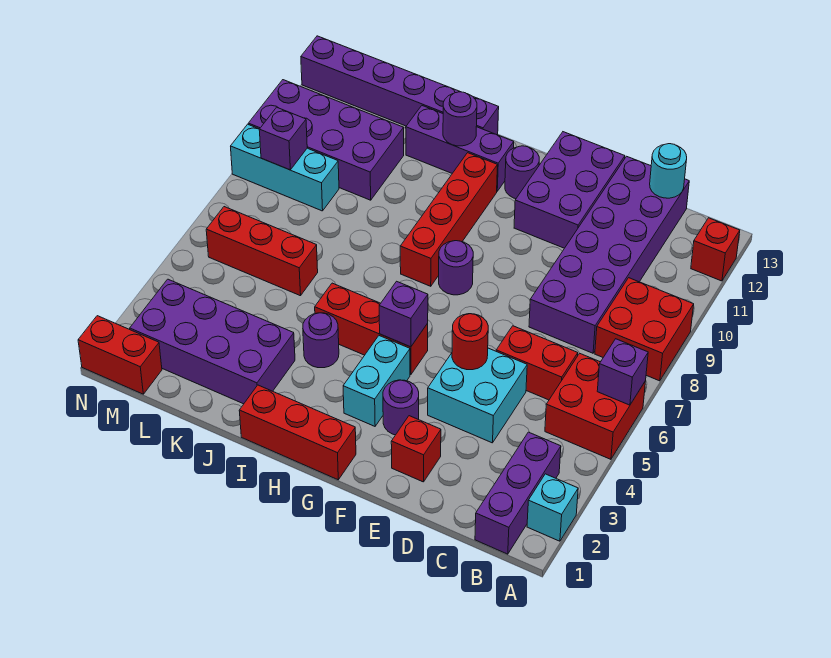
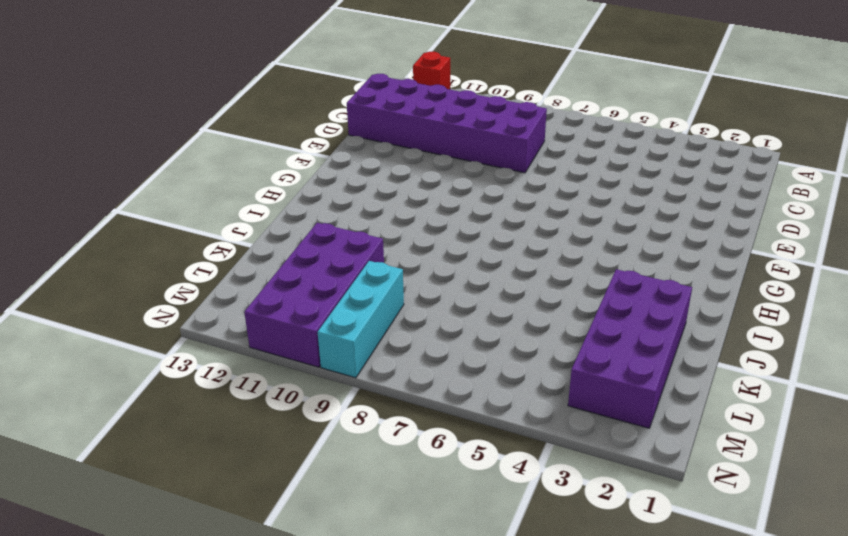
none -> cyan brick A2 level 1
none -> red brick A5:B6 level 1
none -> red brick A8:B9 level 1
none -> purple brick B1:B3 level 1

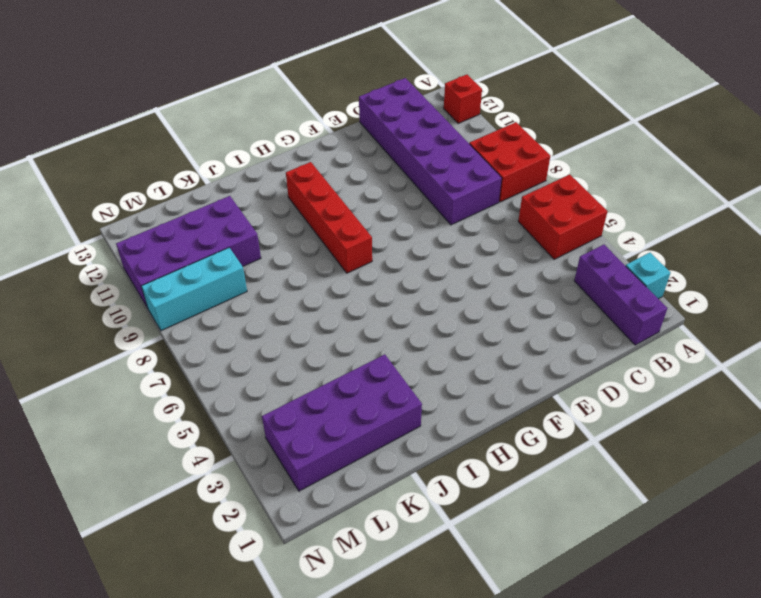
none -> red brick C6:D6 level 1
none -> cyan brick D4:E5 level 1
none -> red brick E2 level 1
none -> purple brick E11:F13 level 1

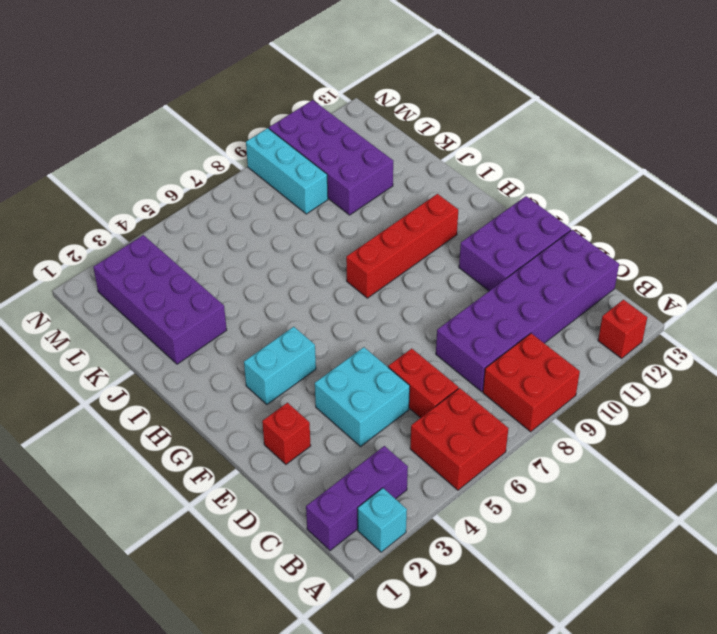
none -> purple round brick F3 level 1
none -> red brick G1:I1 level 1
none -> red brick G5:I5 level 1
none -> purple round brick G8 level 1

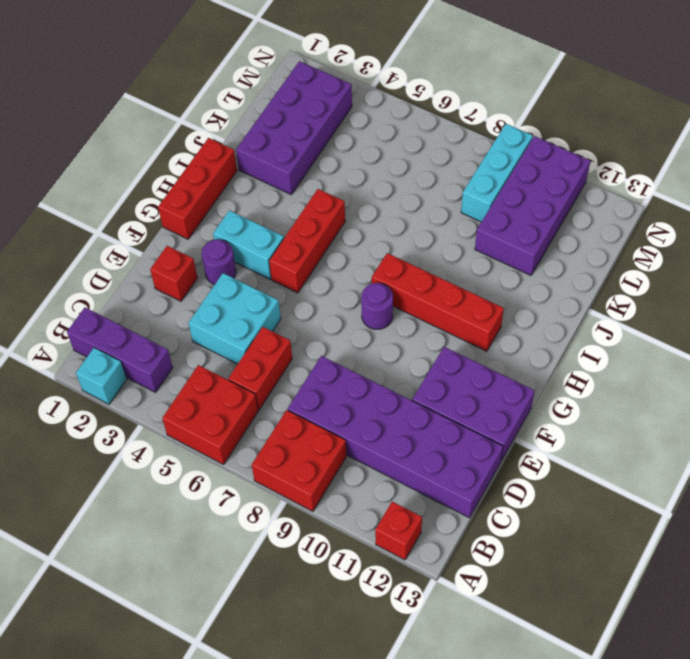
none -> purple round brick G12 level 1
none -> purple brick H12:J12 level 1
none -> purple round brick I4 level 1
none -> purple brick I13:N13 level 1

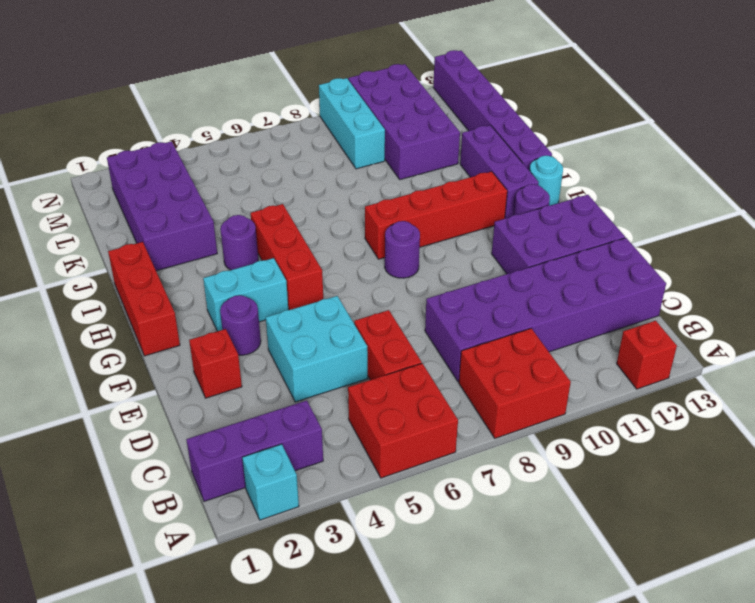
cyan round brick H13 level 1 -> cyan round brick C13 level 2
none -> red brick K6:M6 level 1
none -> red brick M1:N1 level 1
none -> purple brick A6 level 2
none -> red round brick E5 level 2

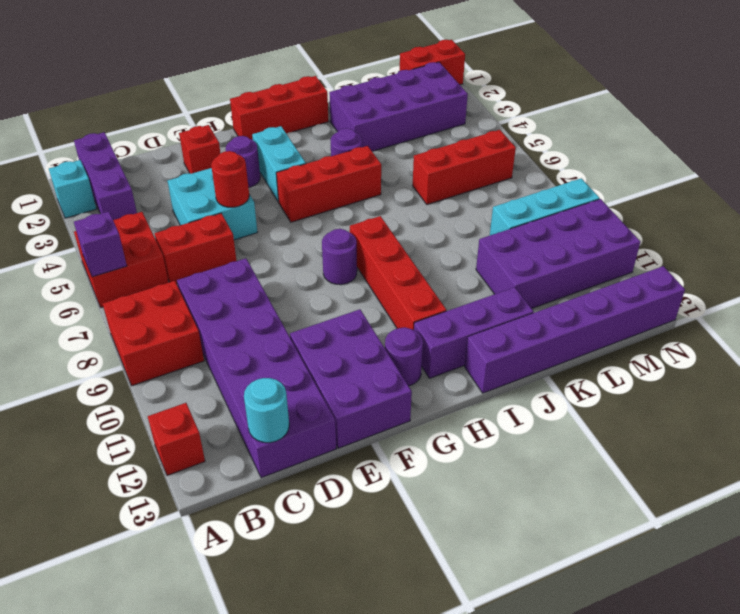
none -> purple brick G5 level 2
none -> purple round brick I12 level 2
none -> purple brick M9 level 2

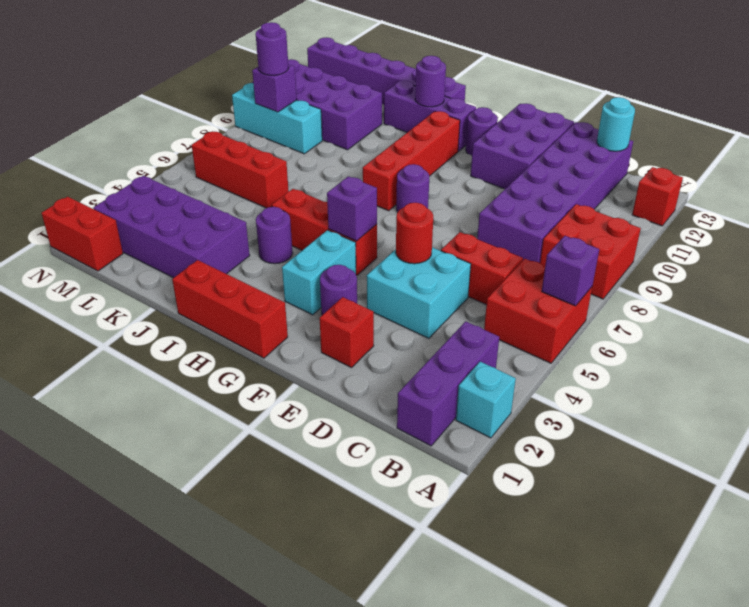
purple round brick M9 level 3 -> none

